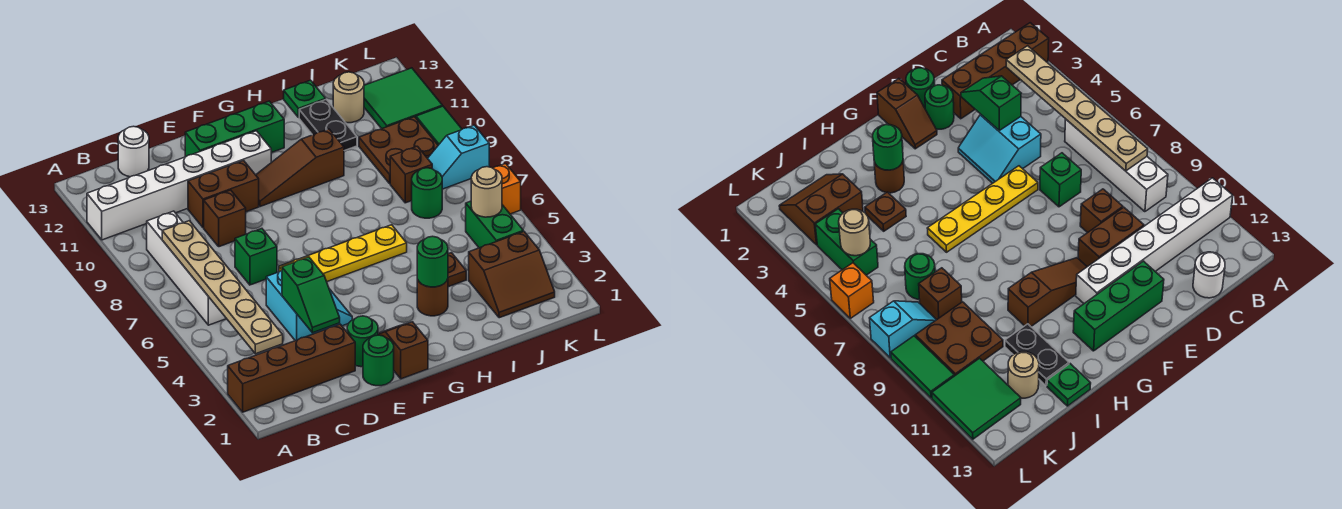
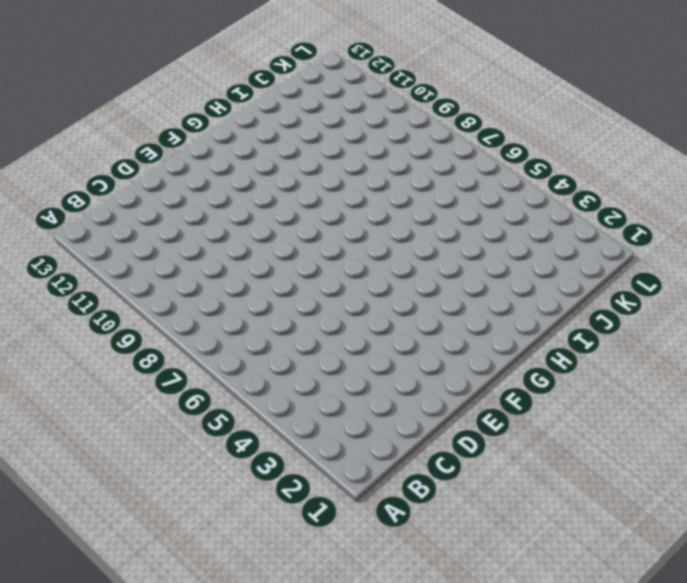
none -> brown brick A2:D2 level 1
none -> white brick A11:F11 level 1
none -> white brick B6:B9 level 1
none -> white round brick C13 level 1

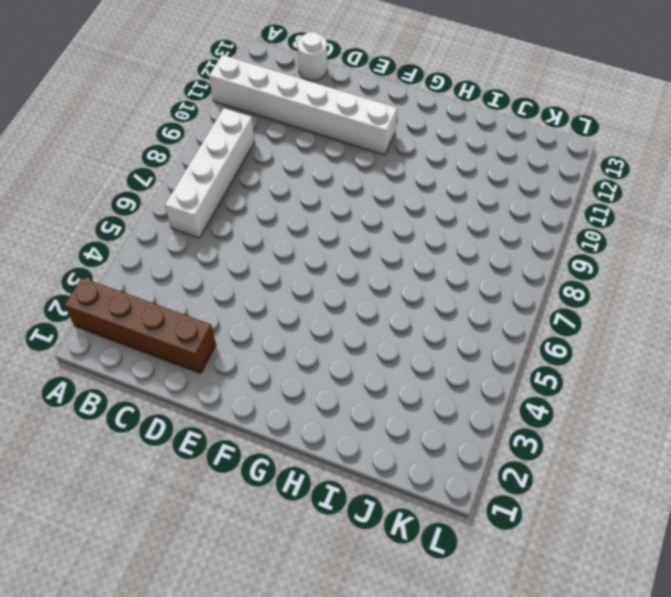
none -> cyan slope D4:E5 level 1 top D
none -> green brick D7 level 1
none -> brown brick D9 level 1
none -> brown brick D10:E10 level 1

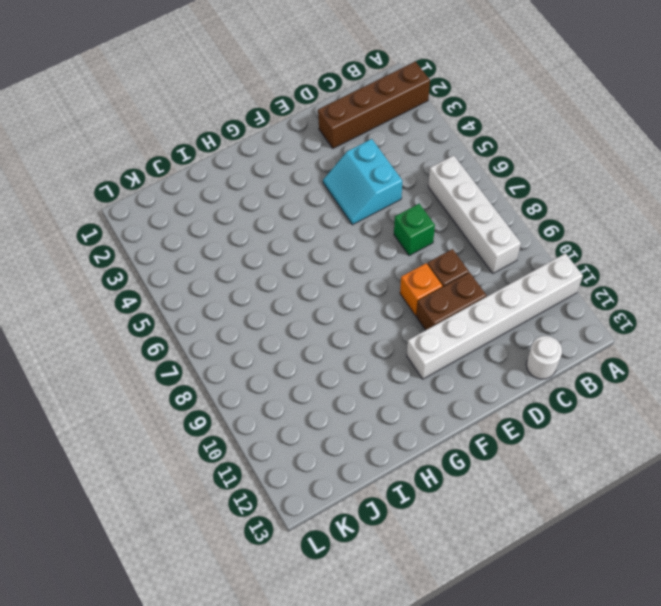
orange brick E9 level 1 -> orange brick L6 level 1
none -> green round brick E1 level 1
none -> green round brick E2 level 1
none -> yellow plate E6:H6 level 1
none -> green brick E12:G12 level 1

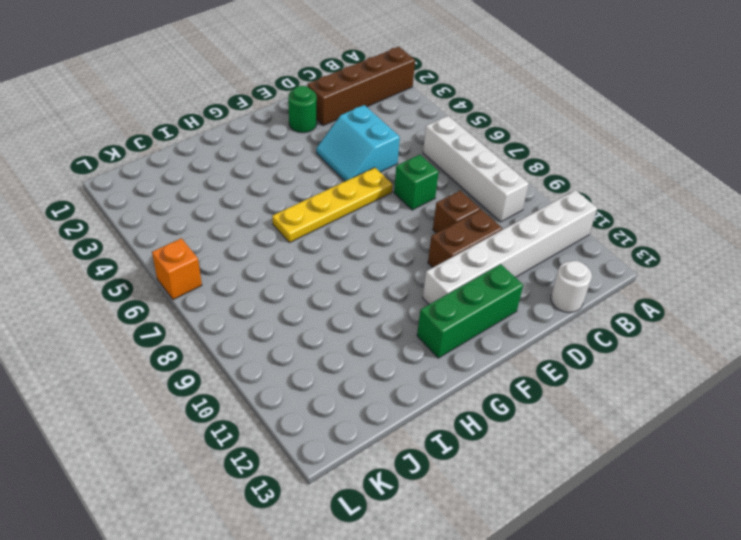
none -> green round brick E1 level 1
none -> brown slope F1:F2 level 1 top 1
none -> brown slope F10:H10 level 1 top H
none -> brown round brick H3 level 1

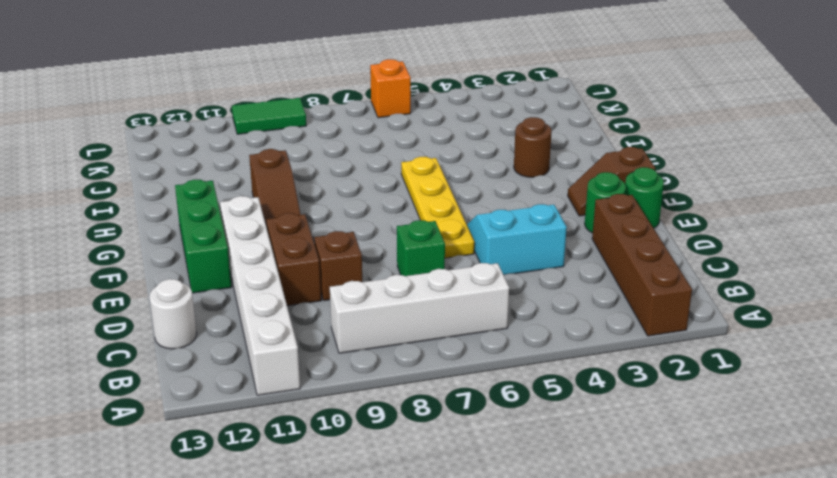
none -> brown plate I4 level 1
none -> black plate I11:I12 level 1
none -> green plate I13 level 1
none -> brown slope J2:K3 level 1 top 3

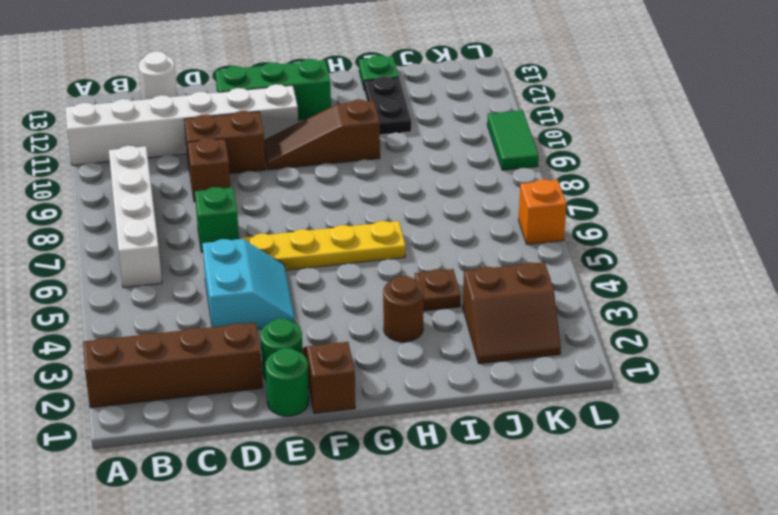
none -> green round brick J7 level 1
none -> brown brick J8 level 1
none -> brown plate J9:K10 level 1
none -> tan round brick J12 level 1

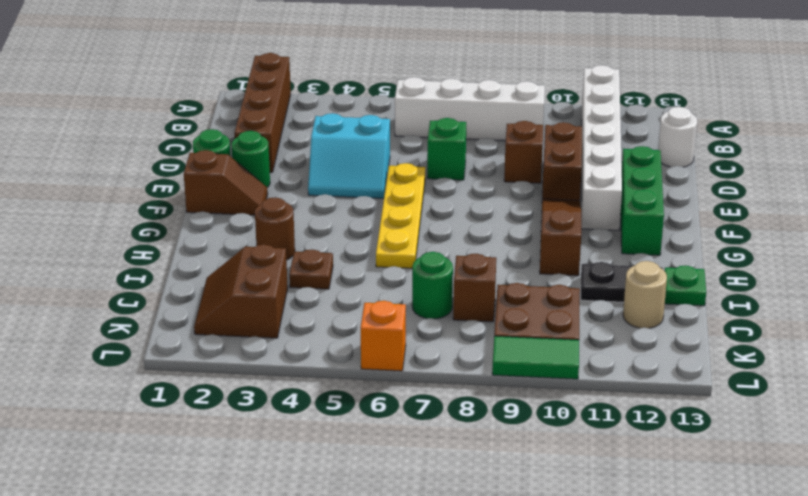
none -> green brick K4:K5 level 1
none -> cyan slope K8:L8 level 1 top L
none -> green tile K11:L12 level 1
none -> tan plate B3:B8 level 2

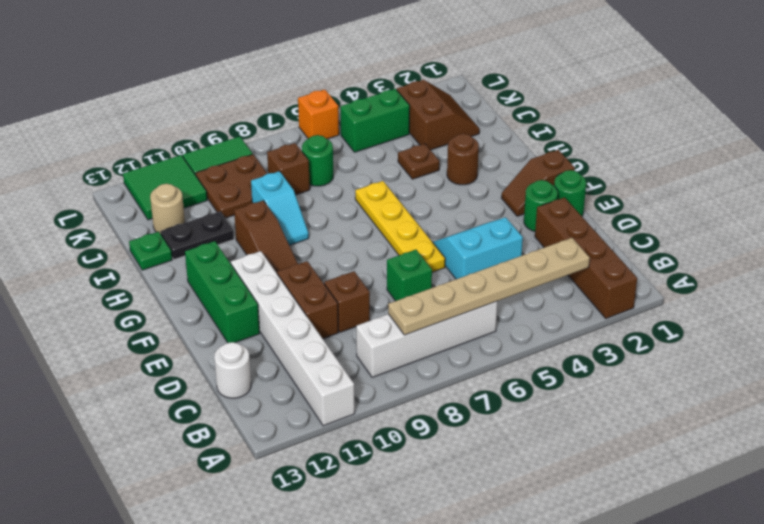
cyan slope H9:I9 level 1 top I -> cyan slope K8:L8 level 1 top L
none -> green slope D3:D4 level 2 top 4
none -> green round brick H3 level 2
none -> tan round brick K5 level 2

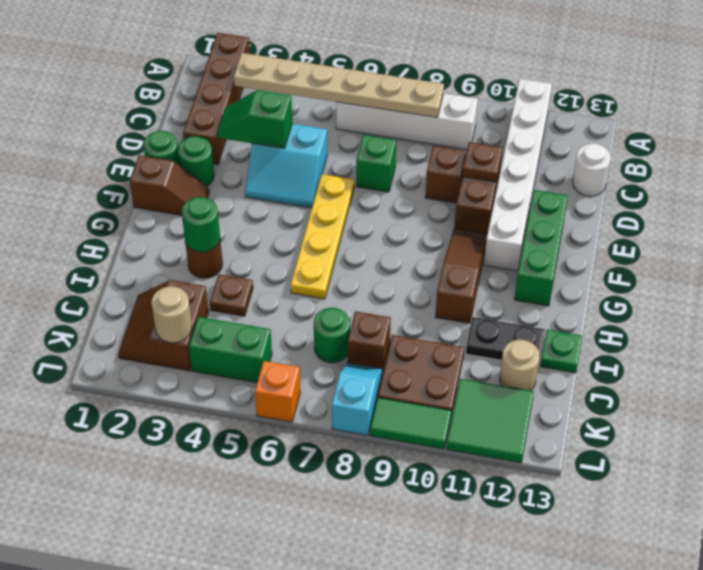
brown plate D10 level 2 -> none
tan round brick K3 level 2 -> tan round brick K5 level 2

